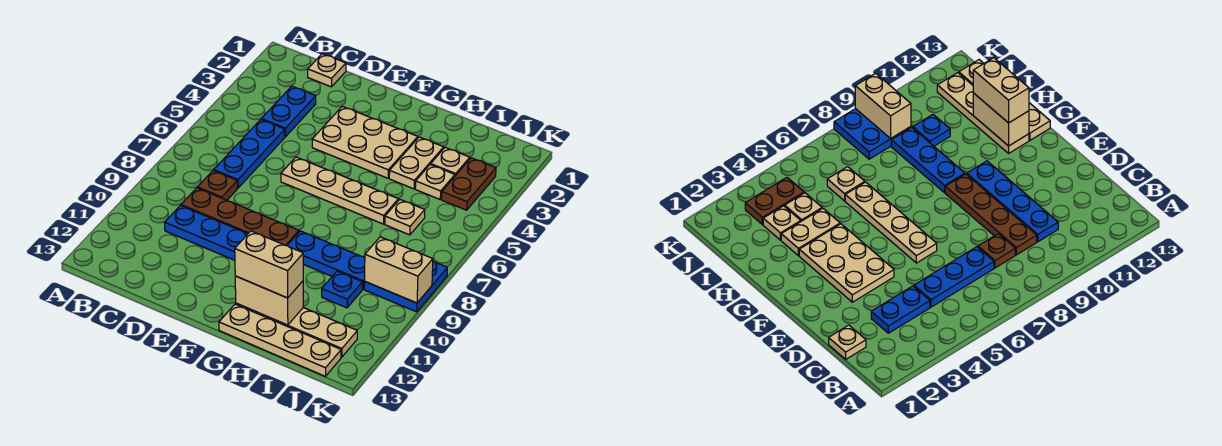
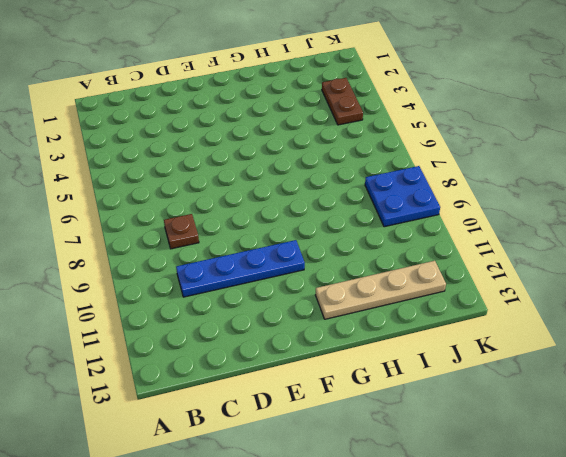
none -> tan plate C1 level 1
none -> blue plate C3:C4 level 1
none -> blue plate C5:C7 level 1

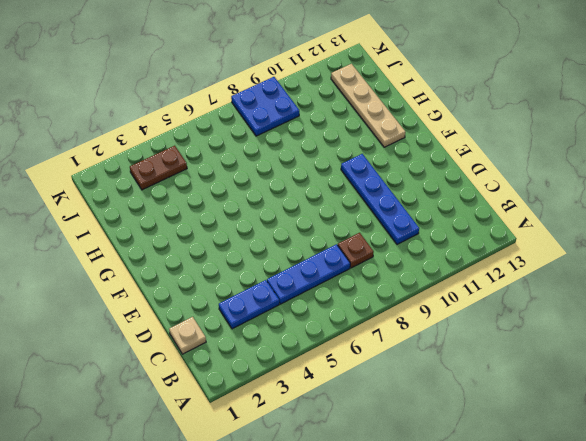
none -> brown plate C9:F9 level 1
none -> tan plate E3:G4 level 1
none -> tan plate E6:H6 level 1

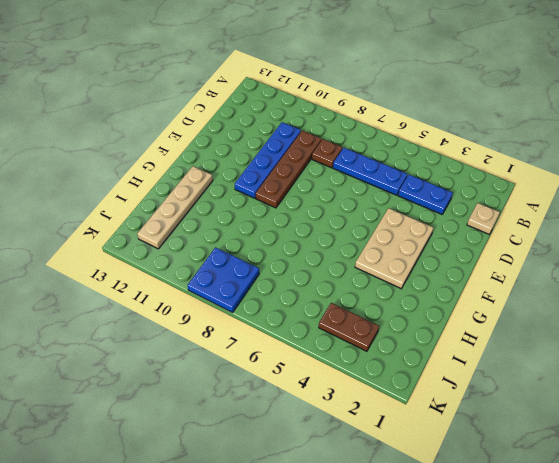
none -> tan plate E6:H6 level 1
none -> blue plate G9:I9 level 1
none -> tan plate G13:J13 level 1

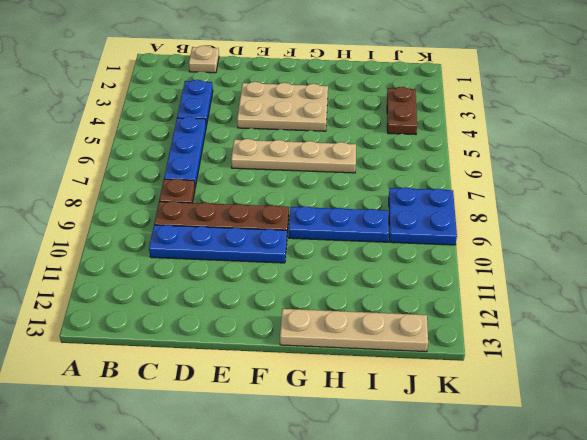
none -> tan plate G12:J12 level 1
none -> tan plate H3:H4 level 1
none -> tan plate I3 level 1

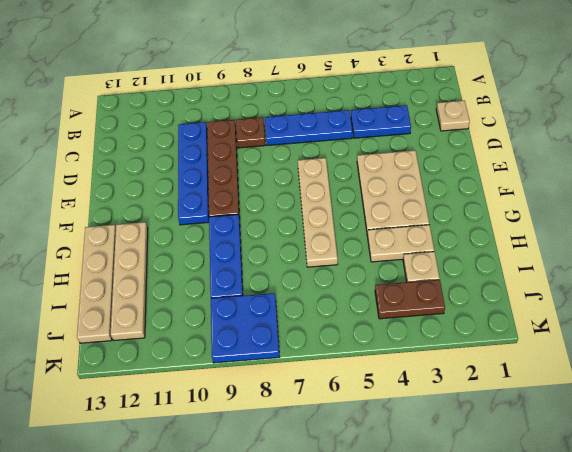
none -> tan plate I4 level 1
none -> tan plate I6 level 1
none -> blue plate I10 level 1

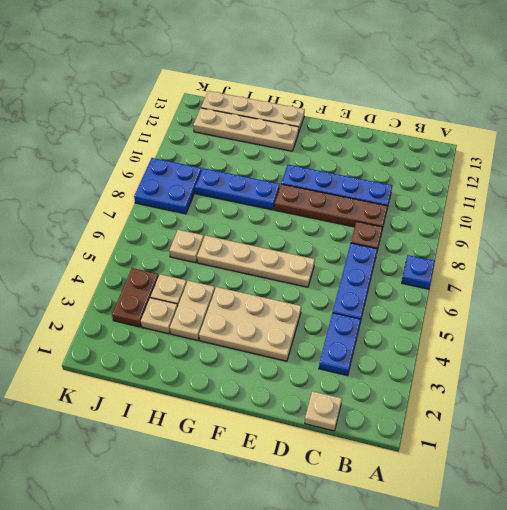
blue plate A7 level 1 -> blue plate I10 level 1
none -> tan brick G12:H12 level 2
none -> tan brick J9:K9 level 2
none -> tan brick G12:H12 level 3

